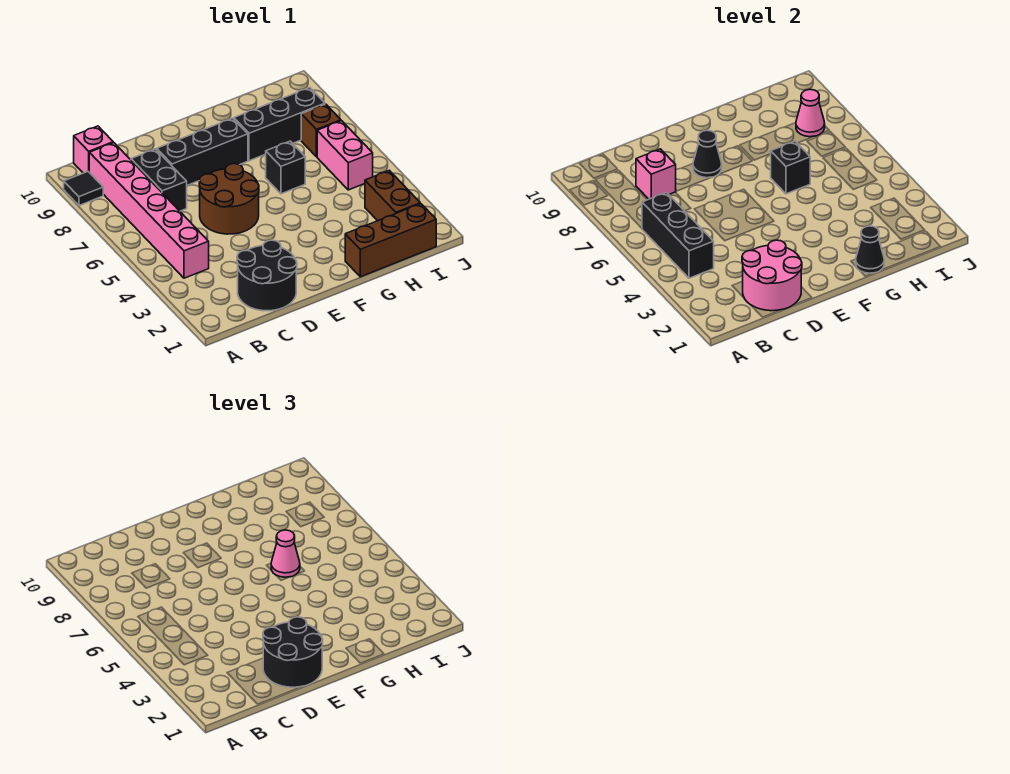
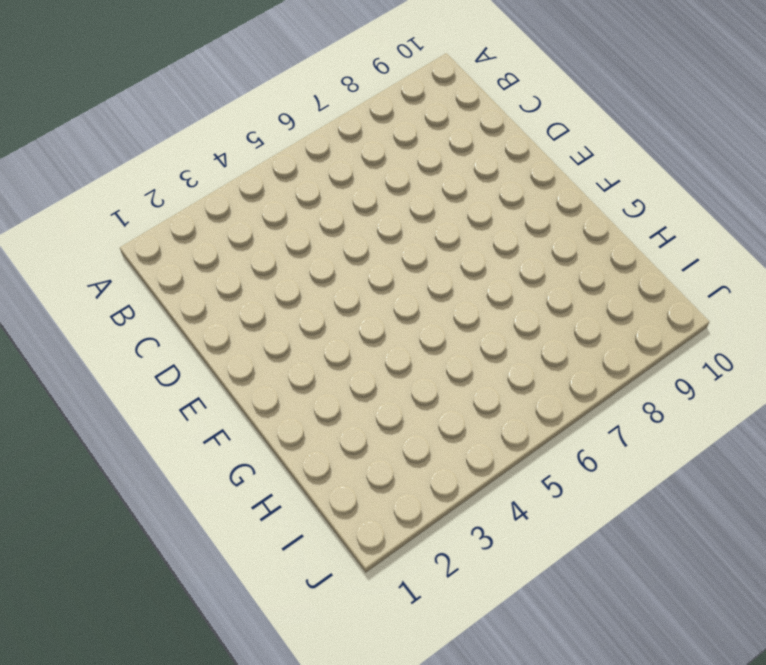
none -> black tile A9 level 1
none -> pink brick B4:B9 level 1
none -> pink brick B10 level 1

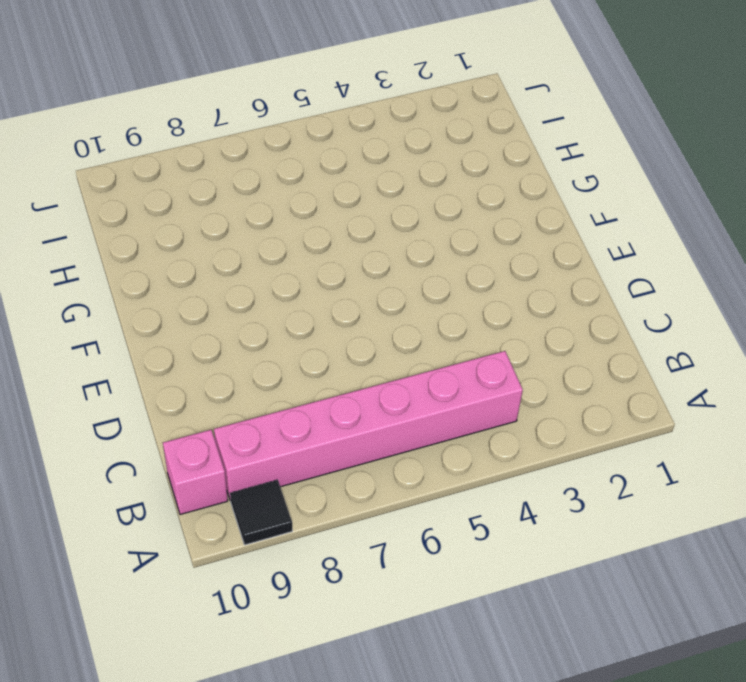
none -> black round brick C1:D2 level 1
none -> black brick C7:C8 level 1
none -> brown round brick D5:E6 level 1

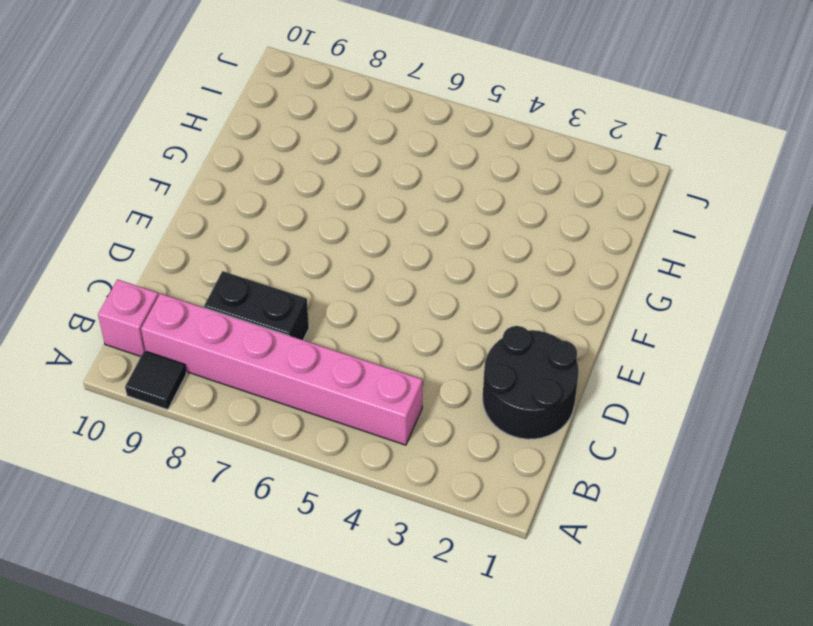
none -> brown round brick D5:E6 level 1
none -> black brick D8:F8 level 1
none -> brown brick G1:I1 level 1

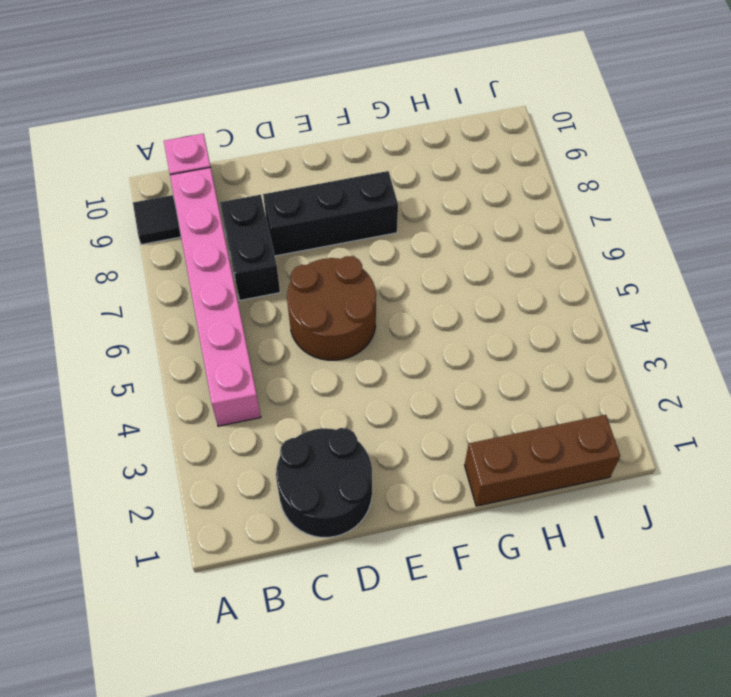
none -> black brick G6 level 1
none -> black brick G8:I8 level 1
none -> brown brick I2:I3 level 1

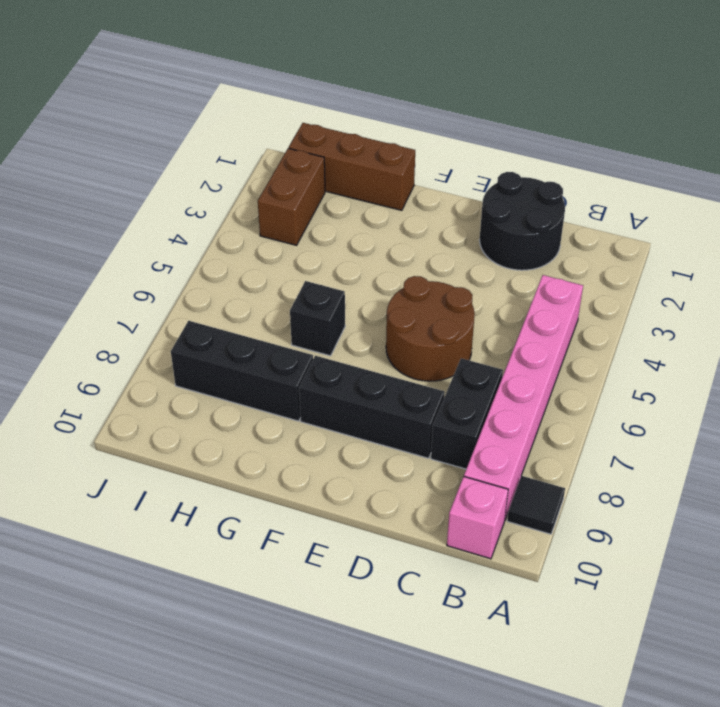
none -> pink brick I5:I6 level 1
none -> brown brick I7 level 1
none -> black brick B4:B6 level 2

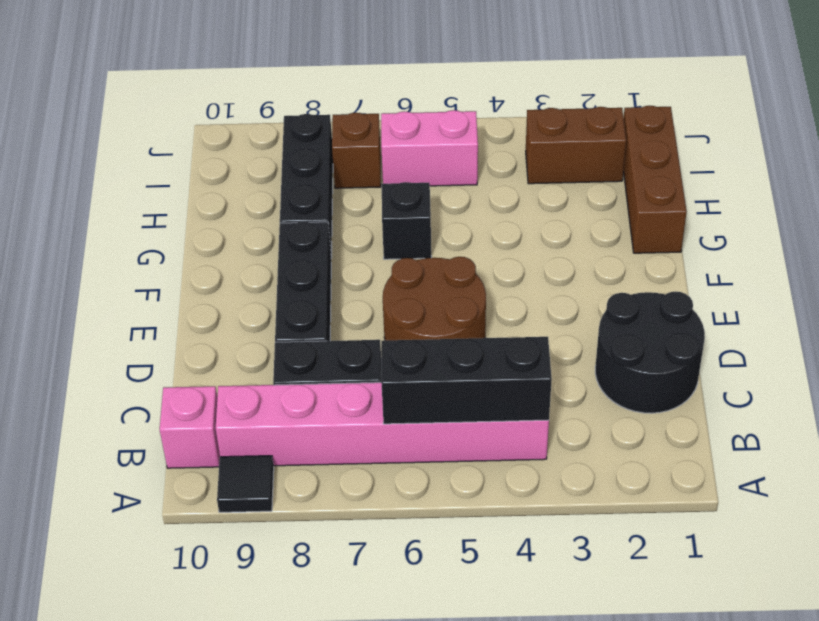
none -> pink round brick C1:D2 level 2
none -> pink brick C8 level 2
none -> black cone E8 level 2

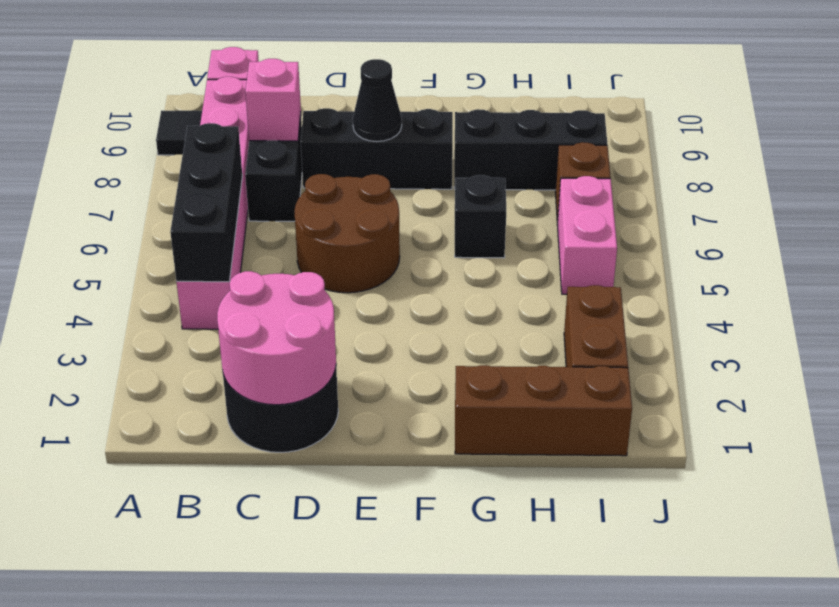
none -> black cone G1 level 2
none -> black brick G6 level 2
none -> pink cone I8 level 2

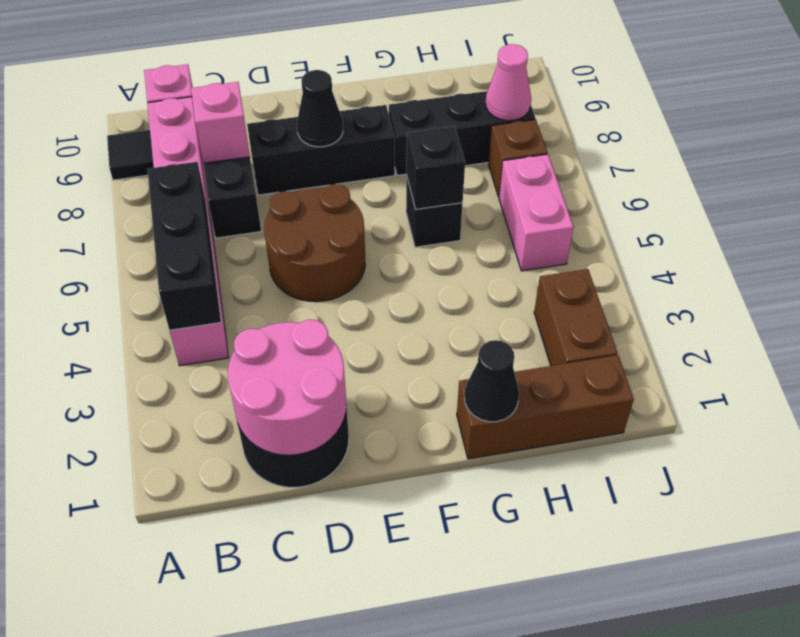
none -> black round brick D1:E2 level 3
none -> pink cone G6 level 3

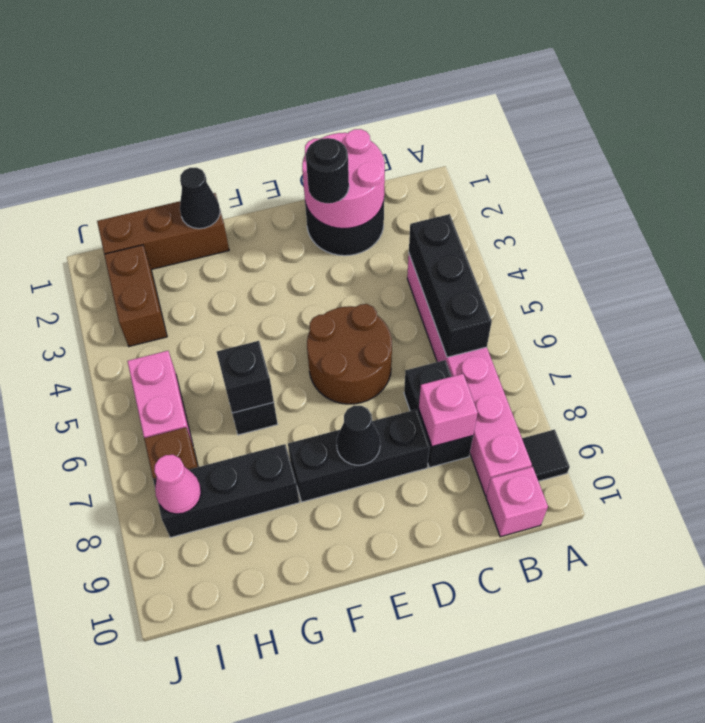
black round brick D2 level 3 -> black round brick D1:E2 level 3
none -> pink cone G6 level 3

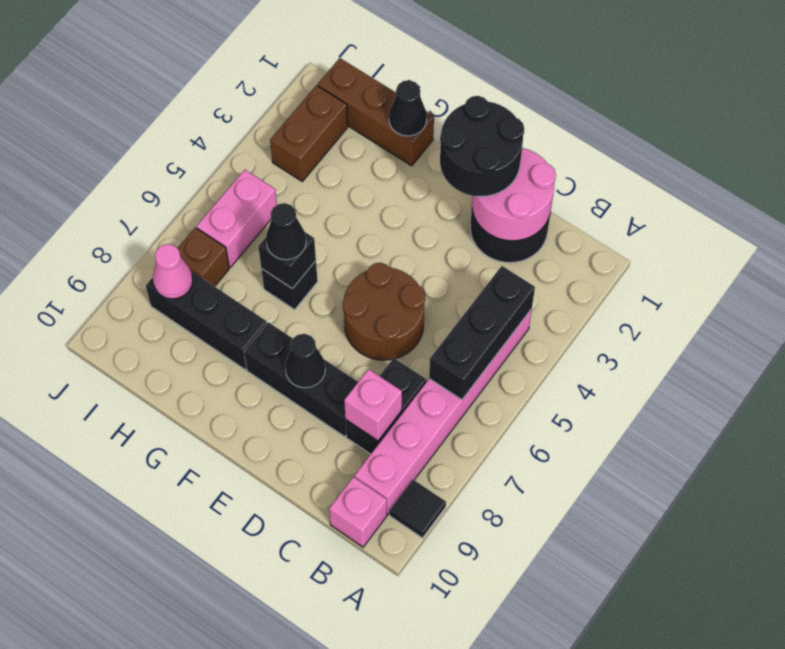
black cone G6 level 3 -> pink cone G6 level 3

